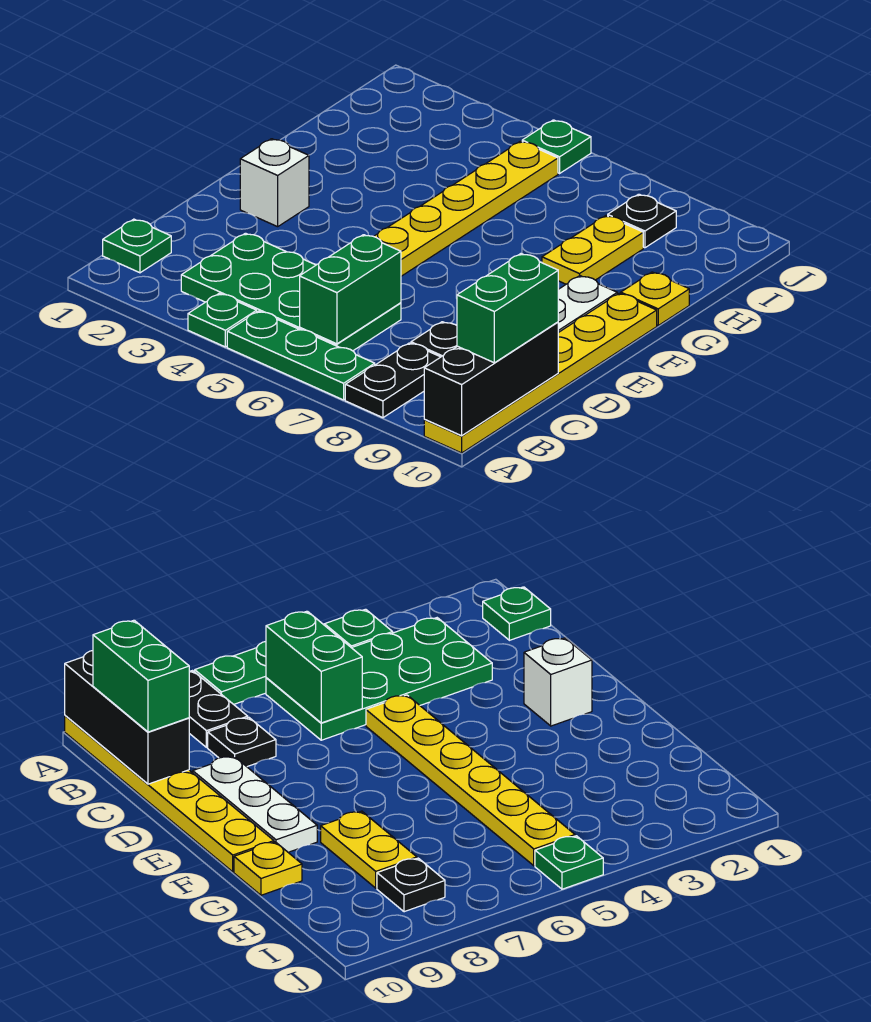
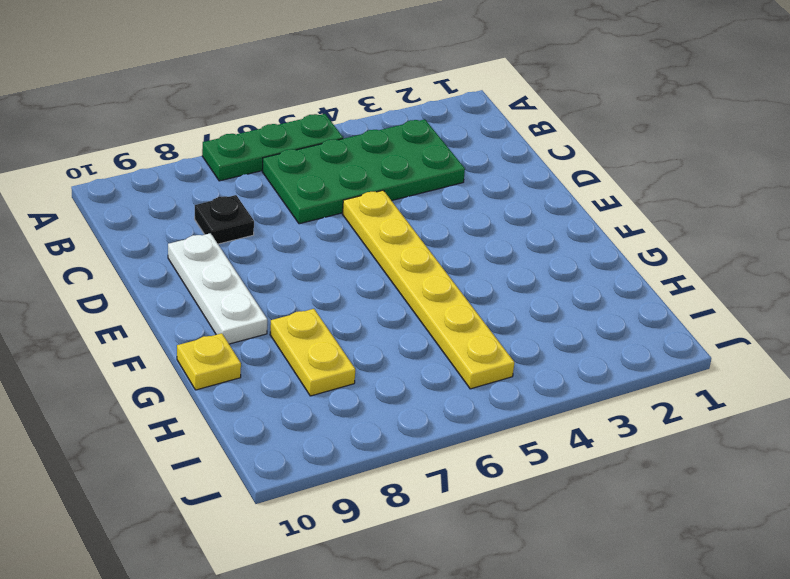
none -> green plate A4 level 1
none -> black plate A8:B8 level 1
none -> yellow plate A10:F10 level 1

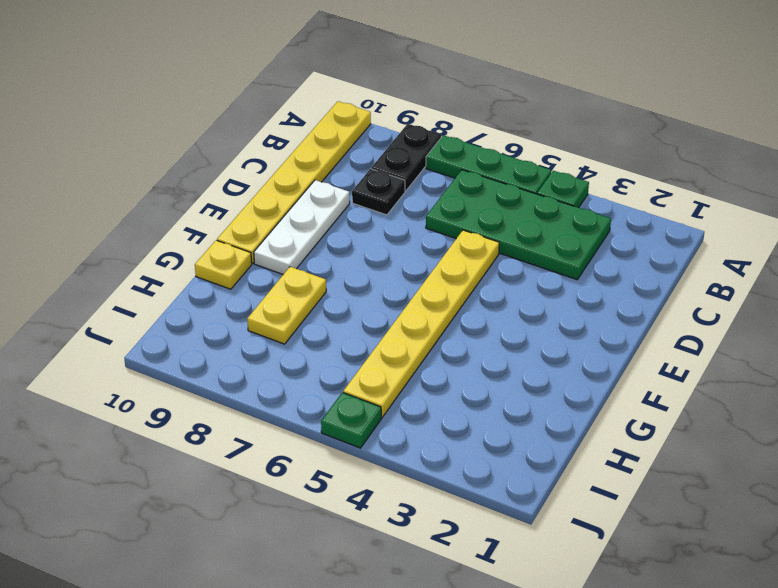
none -> green plate B1 level 1
none -> white brick E2 level 1
none -> black plate I8 level 1

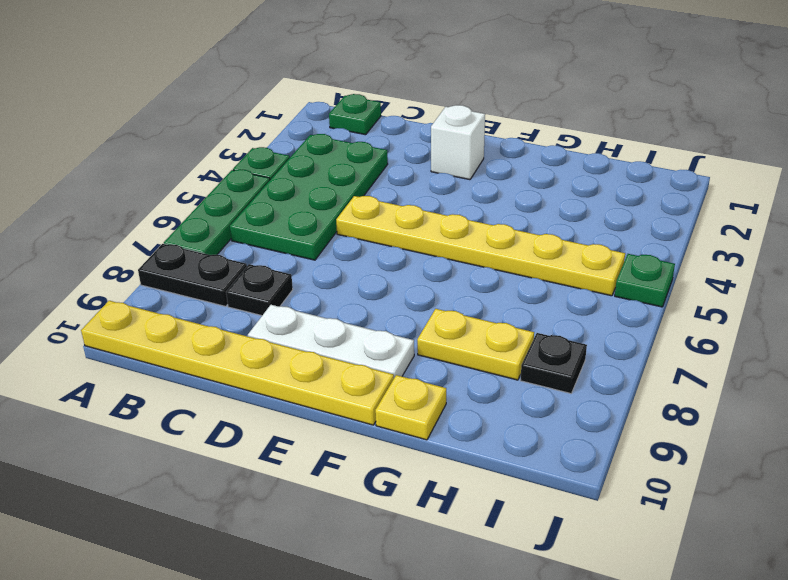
none -> black brick A10:C10 level 2
none -> green brick B6:C6 level 2
none -> green brick B10:C10 level 3

